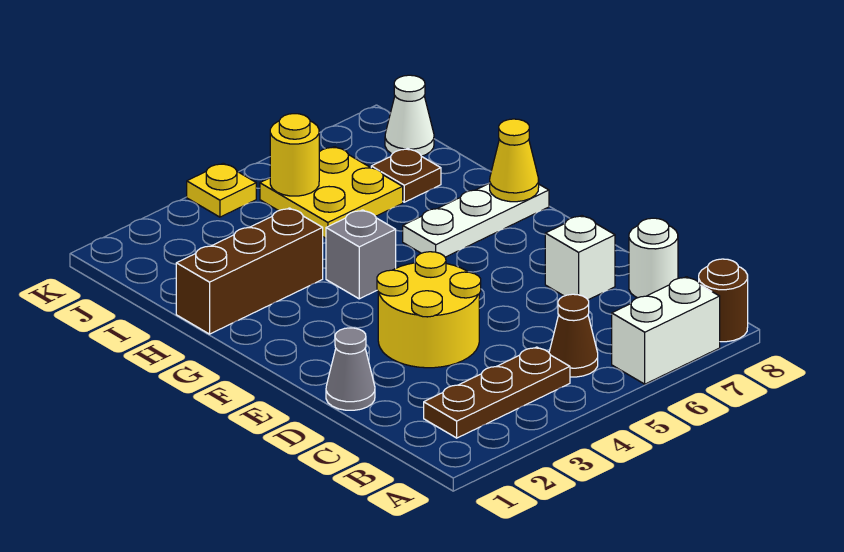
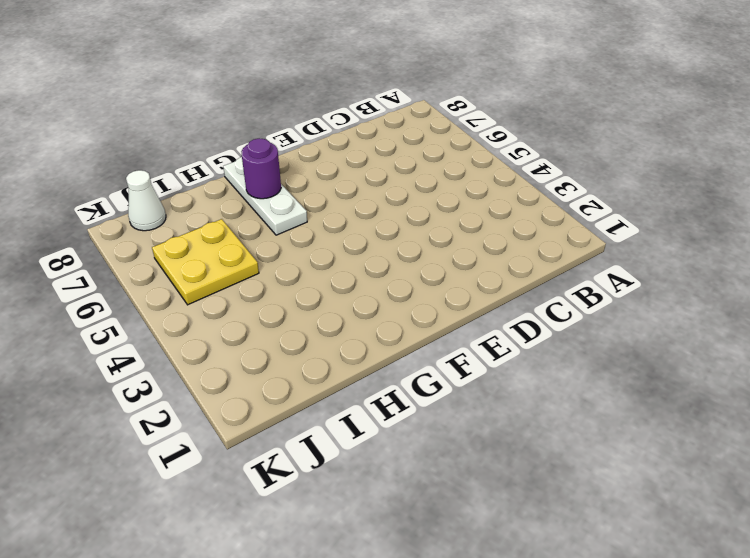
purple round brick G7 level 2 -> none
none -> white brick A6:A7 level 1
none -> brown round brick A8 level 1
none -> brown plate B2:B4 level 1

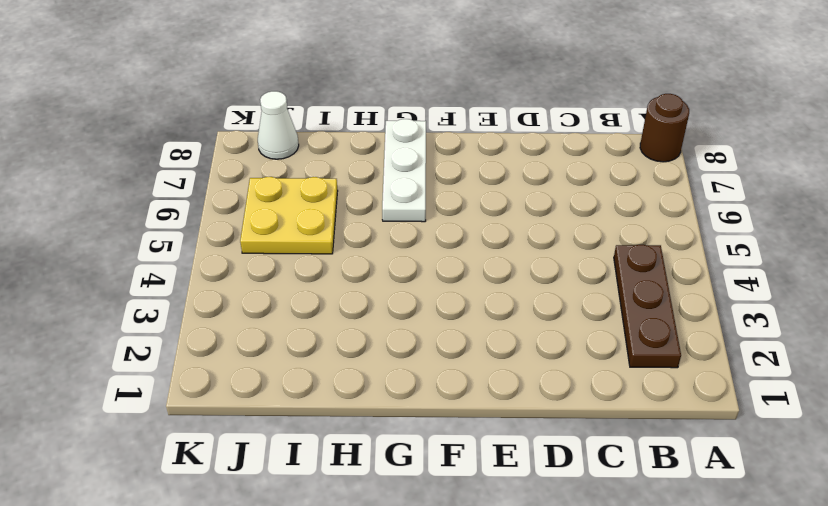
none -> white brick A6:A7 level 1
none -> brown cone B5 level 1
none -> white round brick C8 level 1

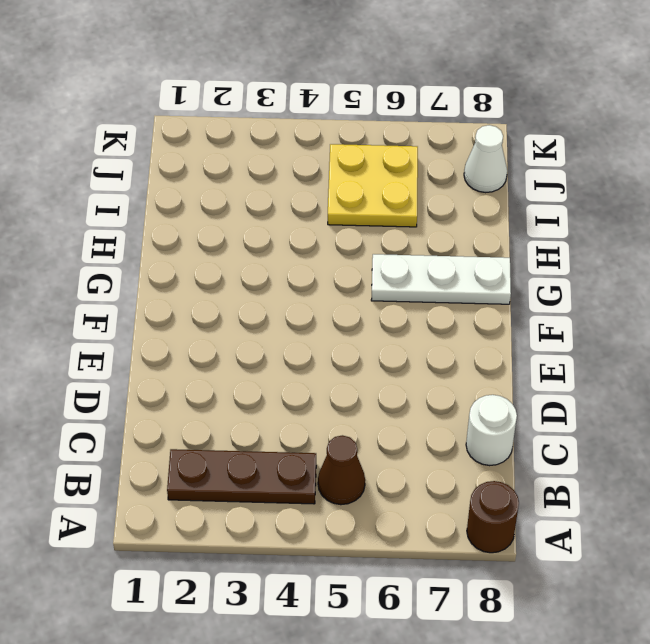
none -> white brick A6:A7 level 1
none -> grey cone D1 level 1
none -> yellow round brick D3:E4 level 1

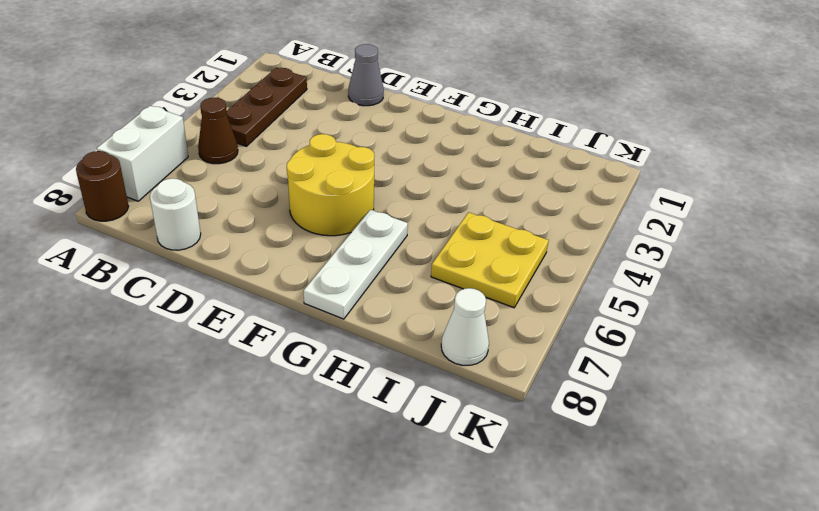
yellow round brick E5:F6 level 1 -> yellow round brick D3:E4 level 1
none -> white brick D7 level 1
none -> grey brick G4 level 1
none -> brown brick H1:H3 level 1

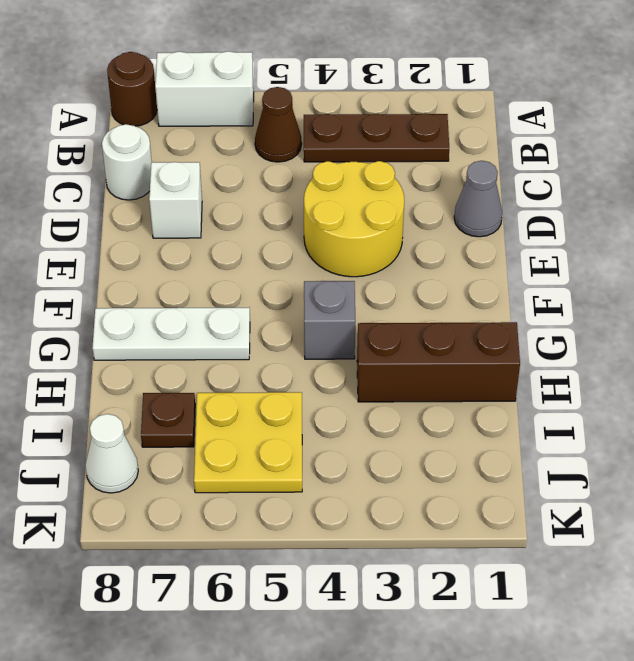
none -> yellow plate K4 level 1
none -> yellow cone G8 level 2
none -> yellow round brick J5 level 2

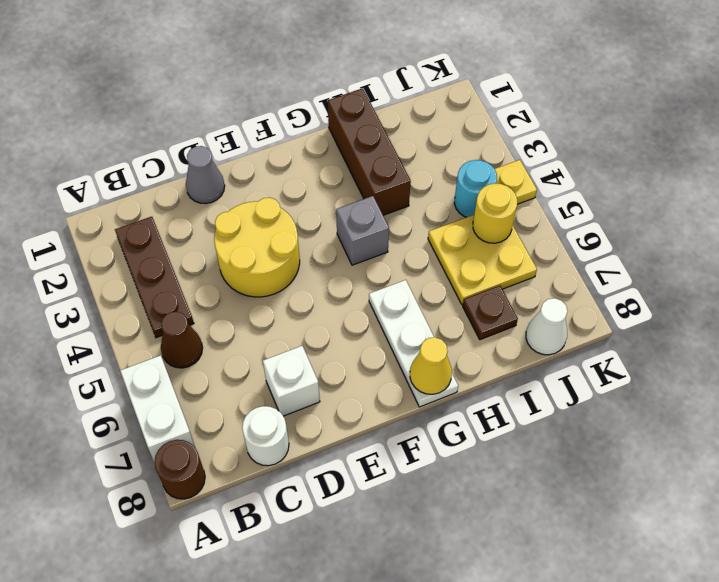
cyan round brick J4 level 1 -> none

